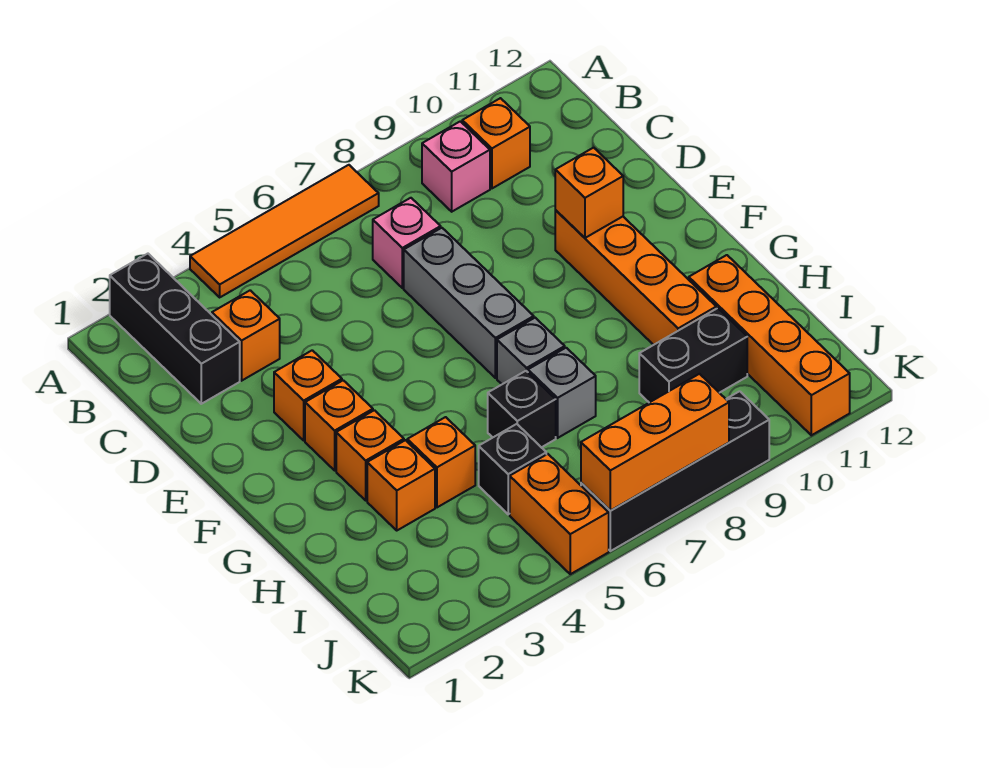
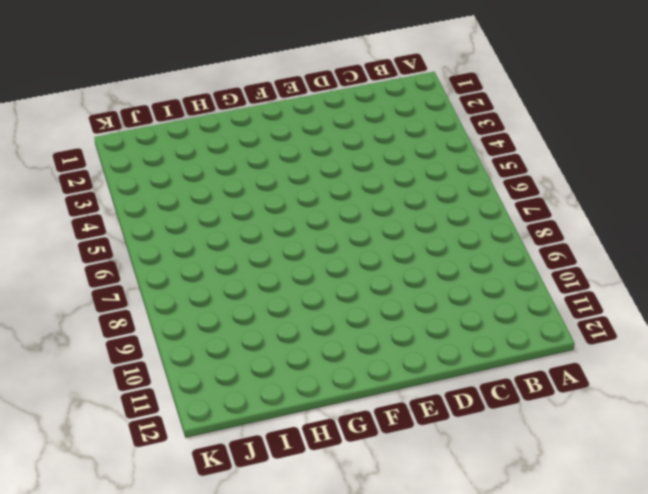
none -> black brick A2:C2 level 1
none -> orange tile A4:A7 level 1
none -> pink brick B9 level 1

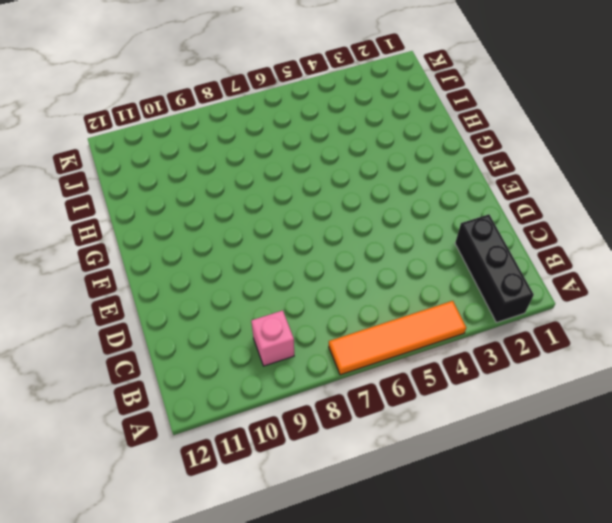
none -> orange brick B10 level 1
none -> orange brick C3 level 1
none -> pink brick C7 level 1

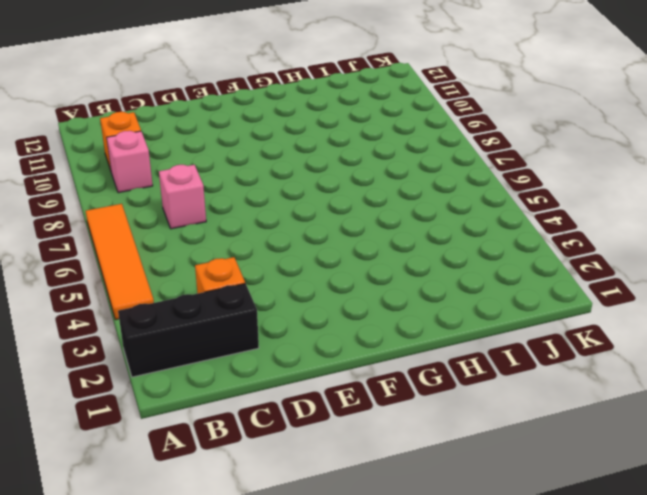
none -> grey brick D7:F7 level 1
none -> orange brick E3 level 1
none -> orange brick E10:H10 level 1

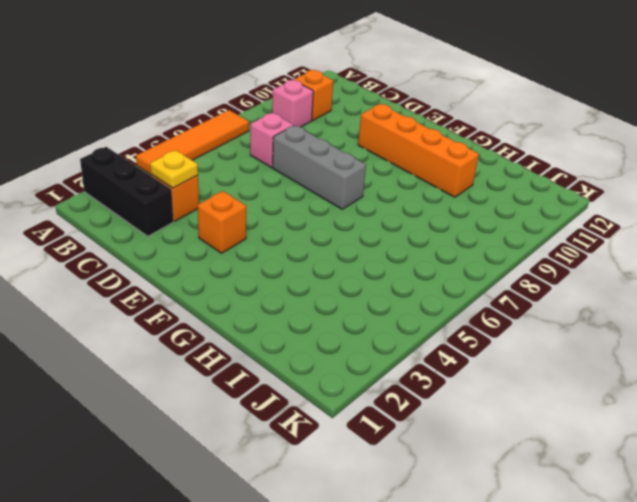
yellow plate C3 level 2 -> none
none -> orange brick F3 level 1
none -> orange brick G3 level 1
none -> grey brick G7 level 1

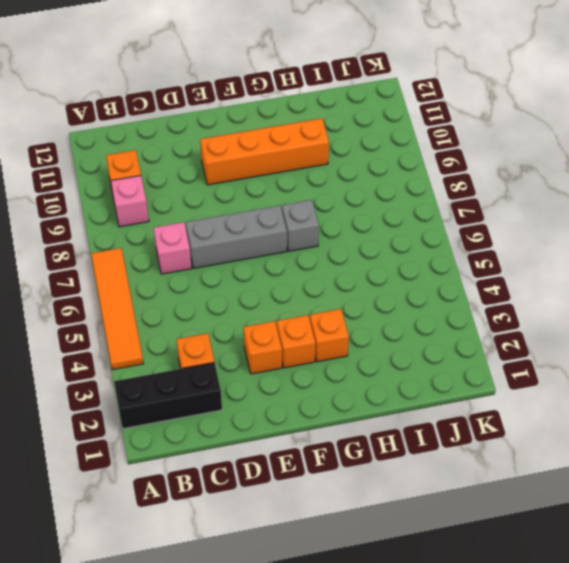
none -> orange brick H3 level 1
none -> orange brick H4 level 1
none -> black brick H6 level 1

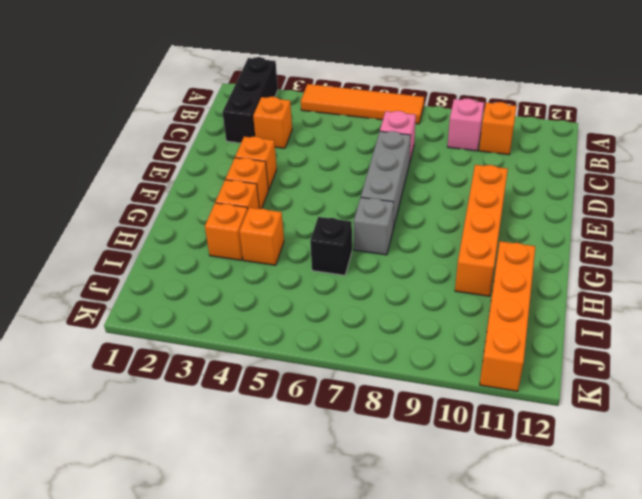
none -> grey brick H7 level 1
none -> black brick I5 level 1
none -> black brick I9:I10 level 1

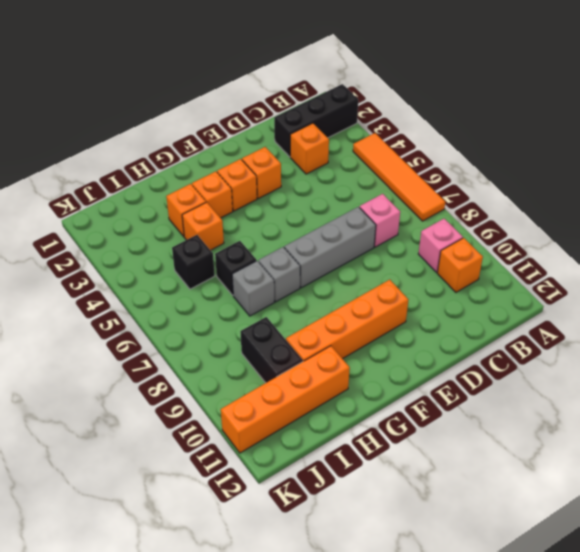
none -> orange brick J5:K5 level 1
none -> black brick K6:K9 level 1
none -> orange brick E10 level 2

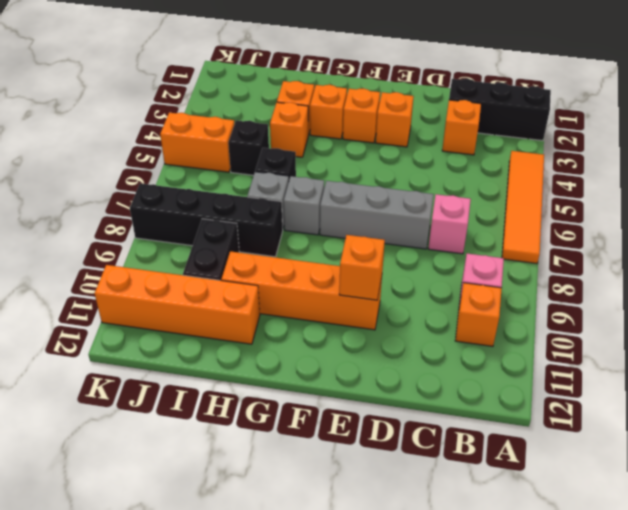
black brick H8:K8 level 1 -> black brick K6:K9 level 1
none -> orange brick K6:K8 level 2

